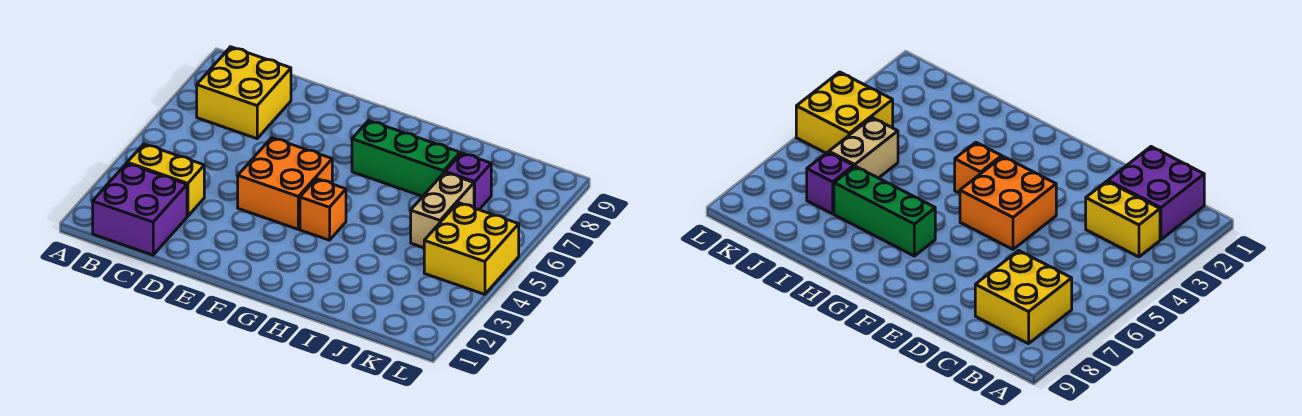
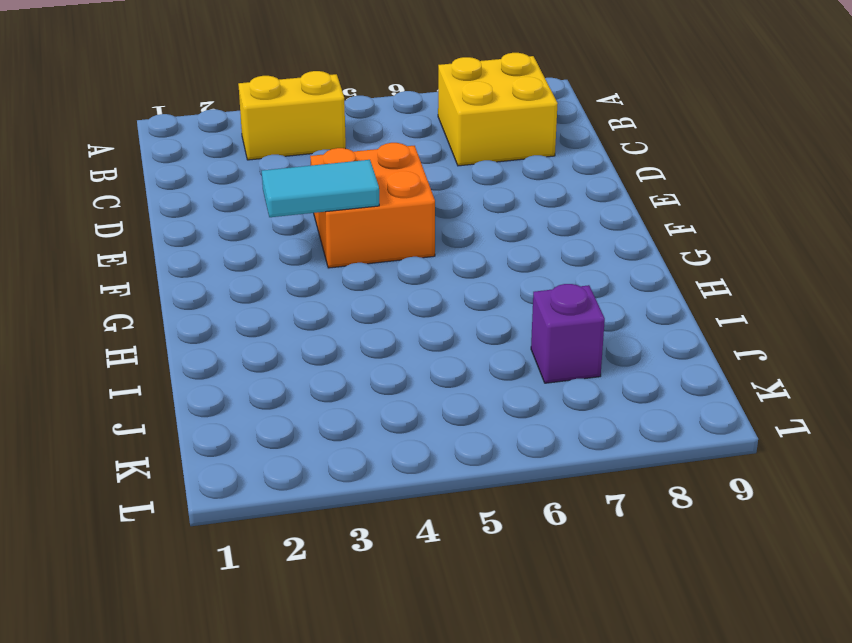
yellow brick B3:B4 level 1 -> yellow brick B3:C3 level 1
cyan tile F3:F4 level 2 -> none
none -> purple brick B1:C2 level 1
none -> orange brick G4 level 1

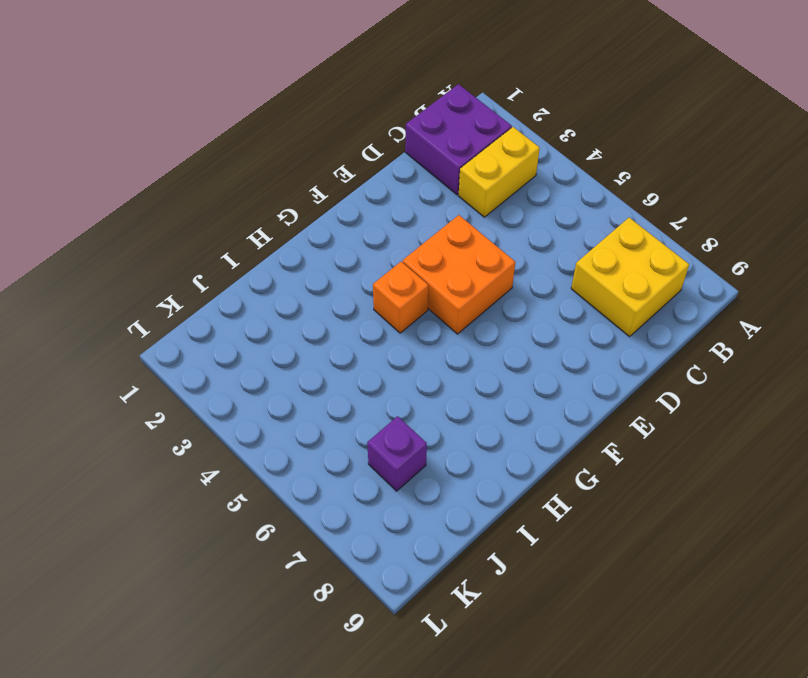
none -> green brick G7:I7 level 1
none -> tan brick J5:J6 level 1

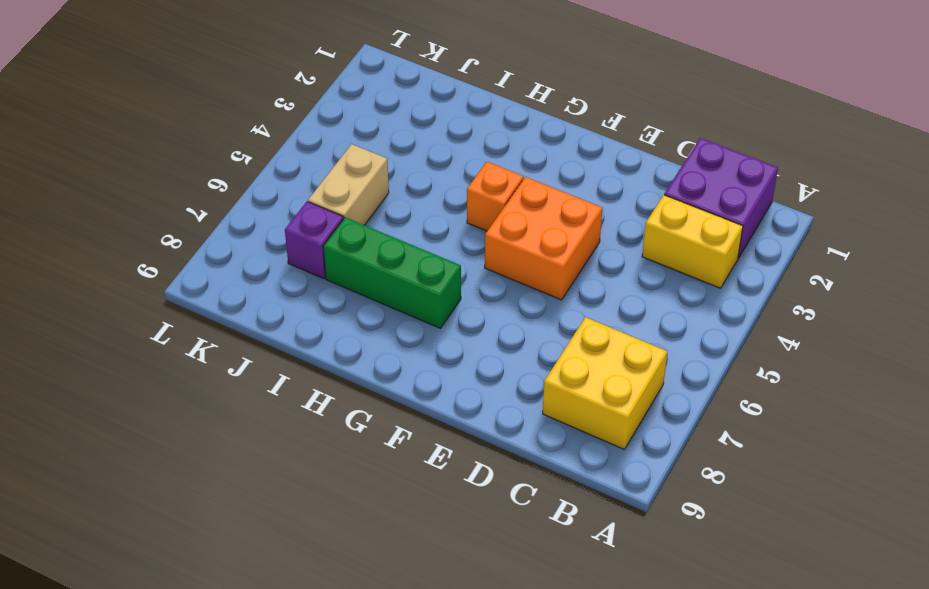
none -> yellow brick K4:L5 level 1

